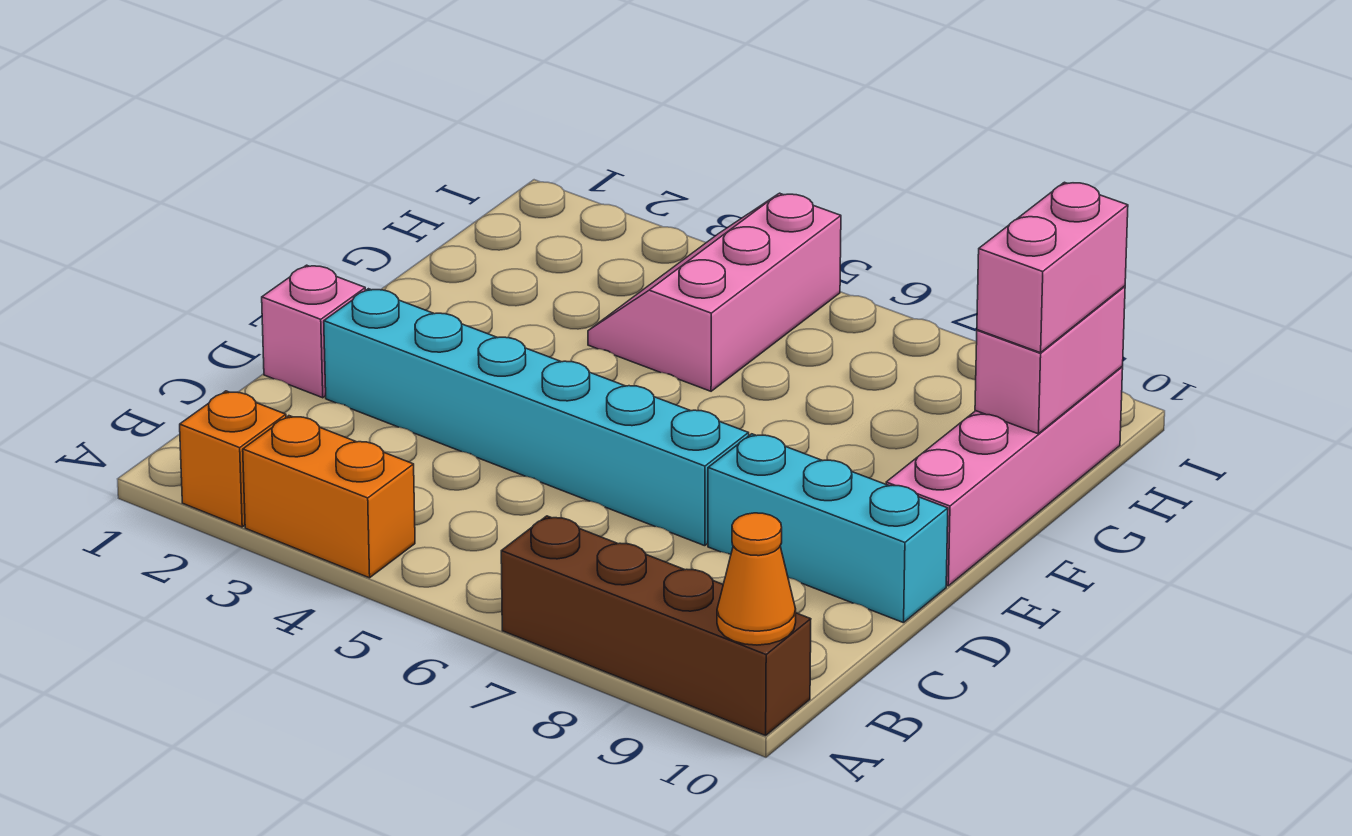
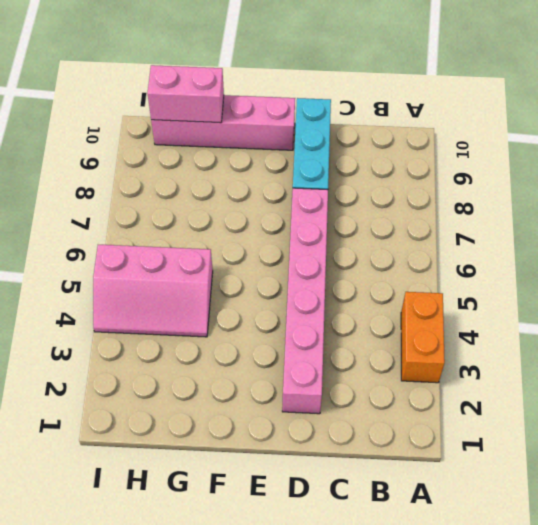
pink brick D2:D7 level 1 -> cyan brick D2:D7 level 1
none -> orange brick A2 level 1
none -> brown brick A7:A10 level 1

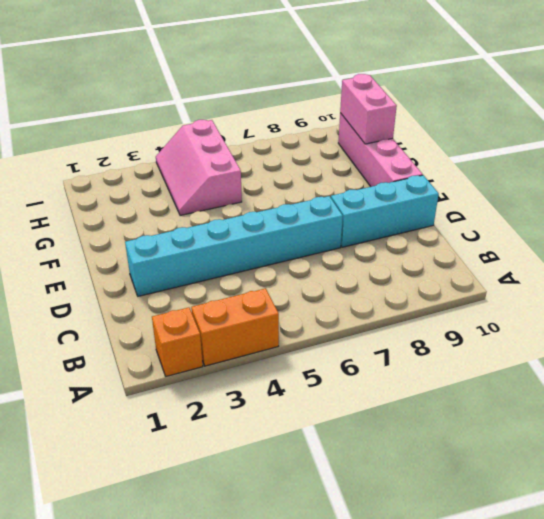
none -> brown brick A7:A10 level 1
none -> pink brick D1 level 1

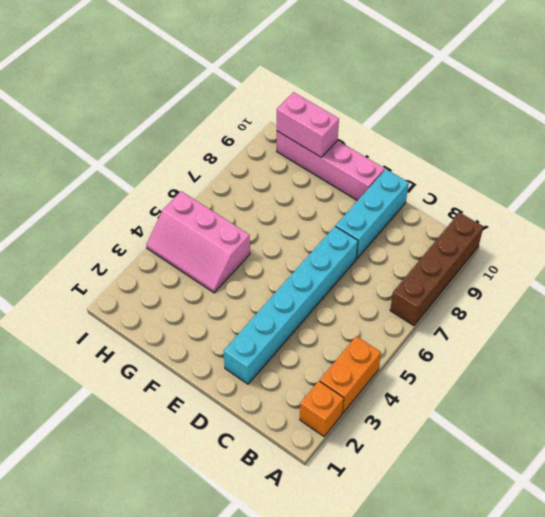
none -> pink brick D1 level 1
none -> orange cone A10 level 2

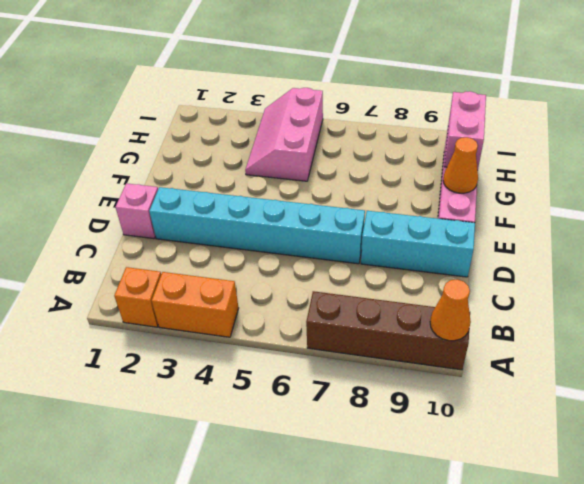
orange cone F10 level 2 -> none
none -> pink brick G10:H10 level 3

